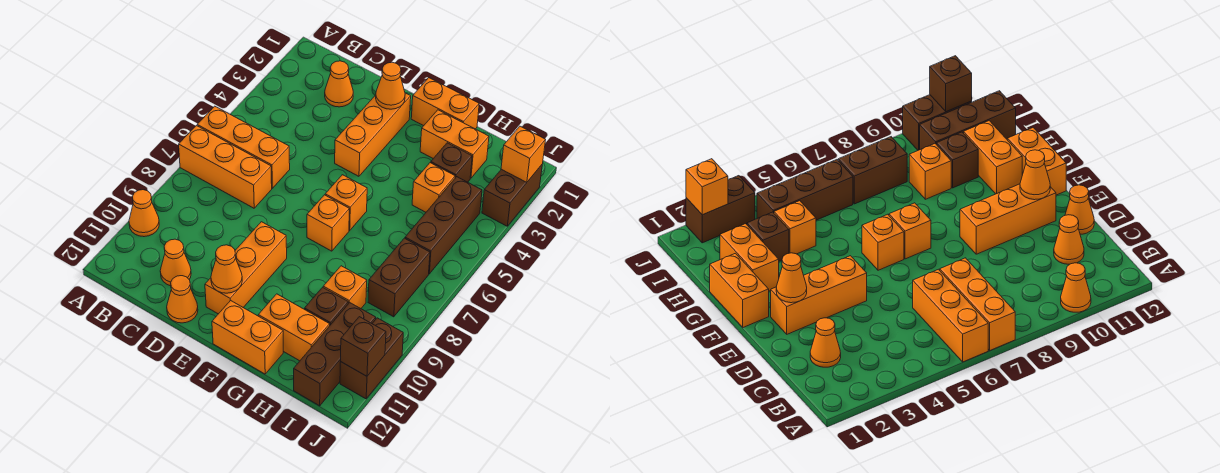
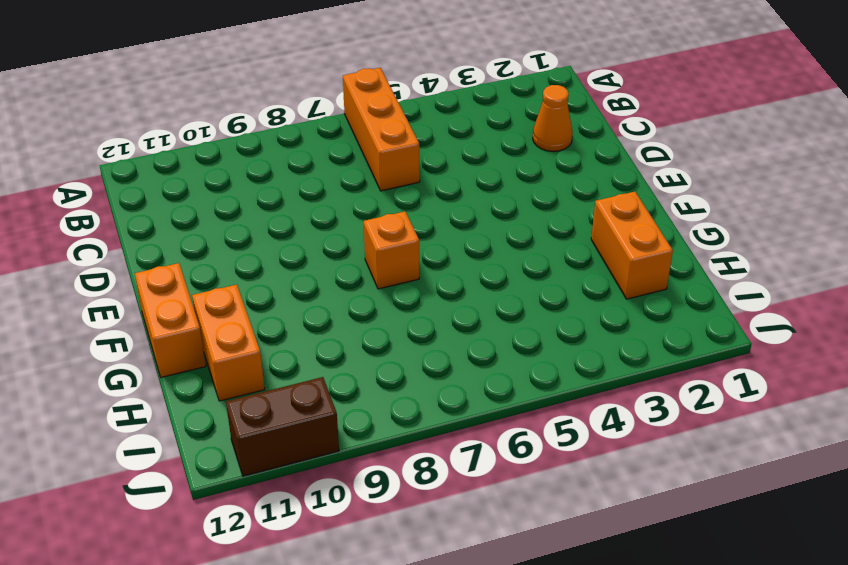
none -> orange brick A7:C7 level 1
none -> orange cone A10 level 1
none -> orange cone C11 level 1

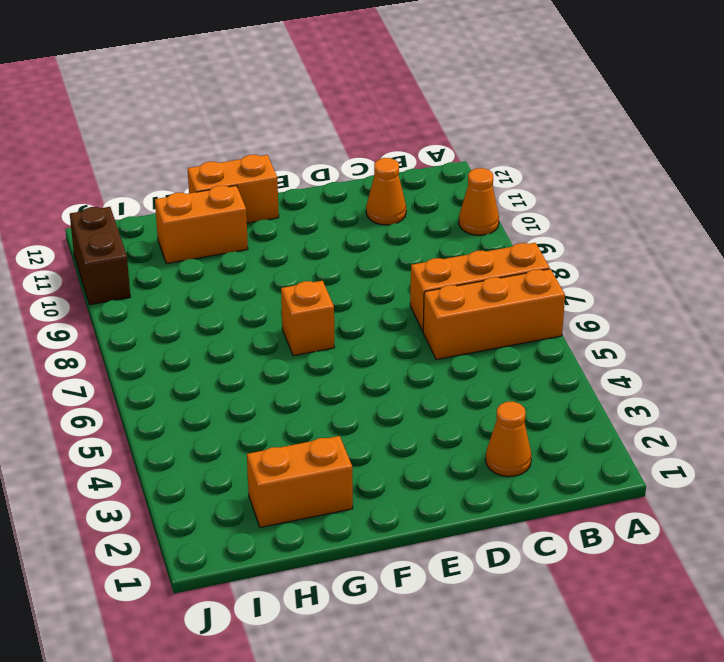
none -> orange cone D12 level 1
none -> orange brick E2:E4 level 1
none -> orange brick E9:E11 level 1

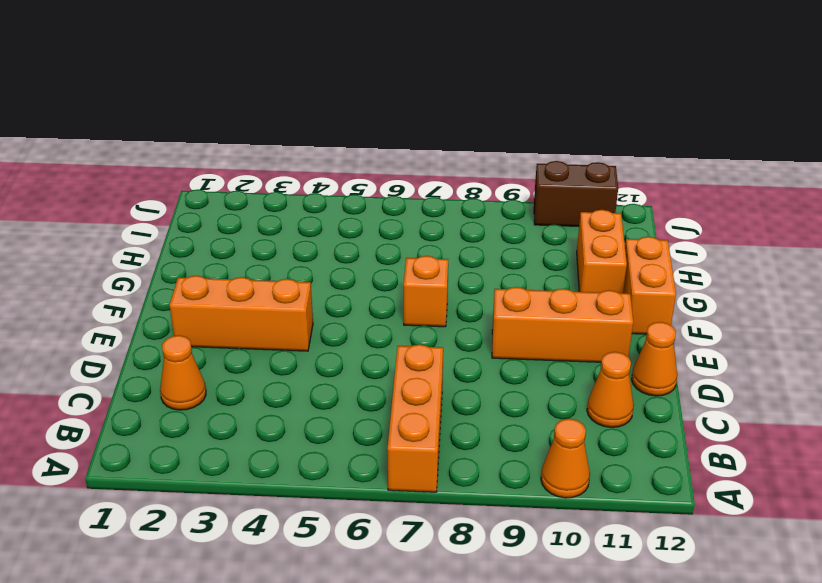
none -> orange brick A6:C6 level 1
none -> orange brick F1:G1 level 1
none -> orange brick F6 level 1

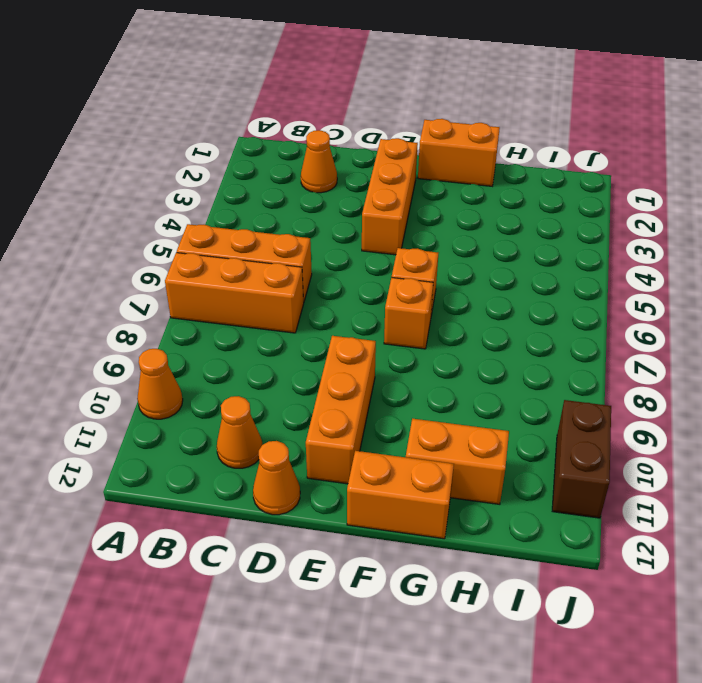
none -> orange brick G2:H2 level 1
none -> brown brick H3 level 1
none -> orange brick H4 level 1

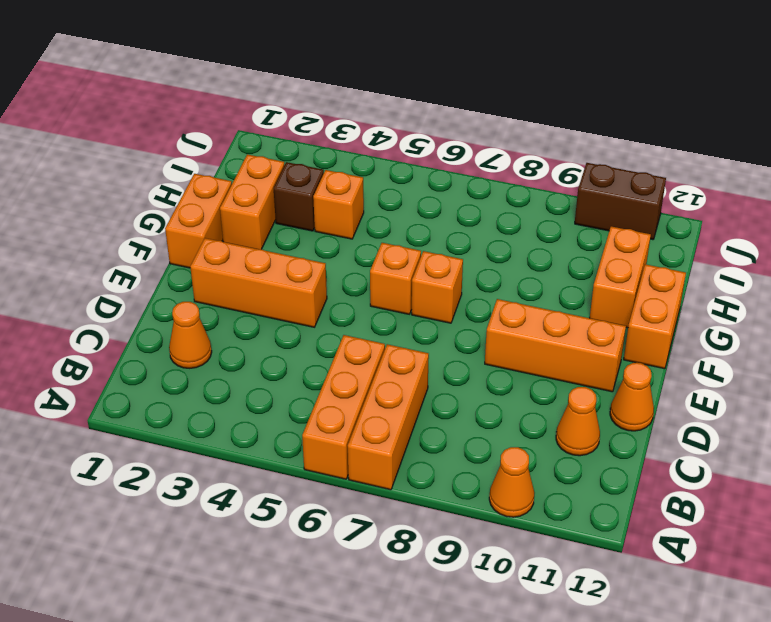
none -> orange brick H9 level 1
none -> brown brick H10 level 1
none -> brown brick I4:I6 level 1

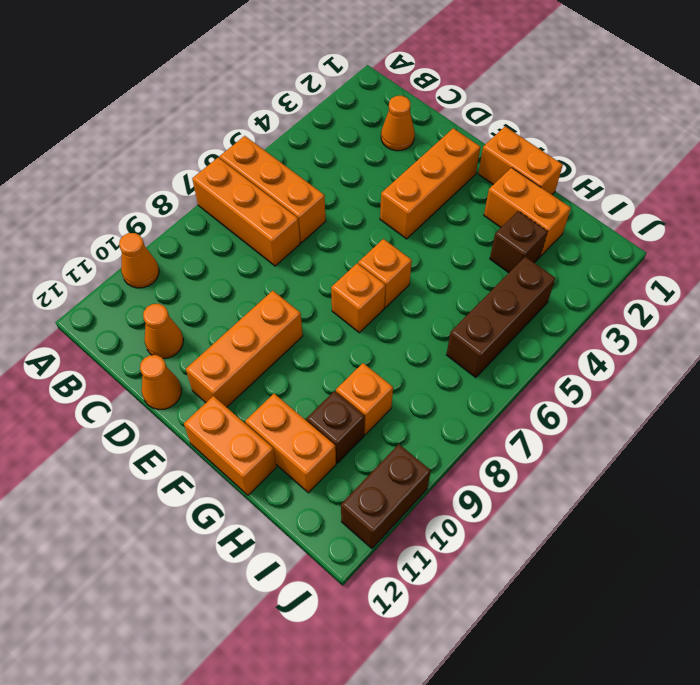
none -> orange brick H4 level 1
none -> brown brick I7:I8 level 1
none -> brown brick I10:I12 level 1

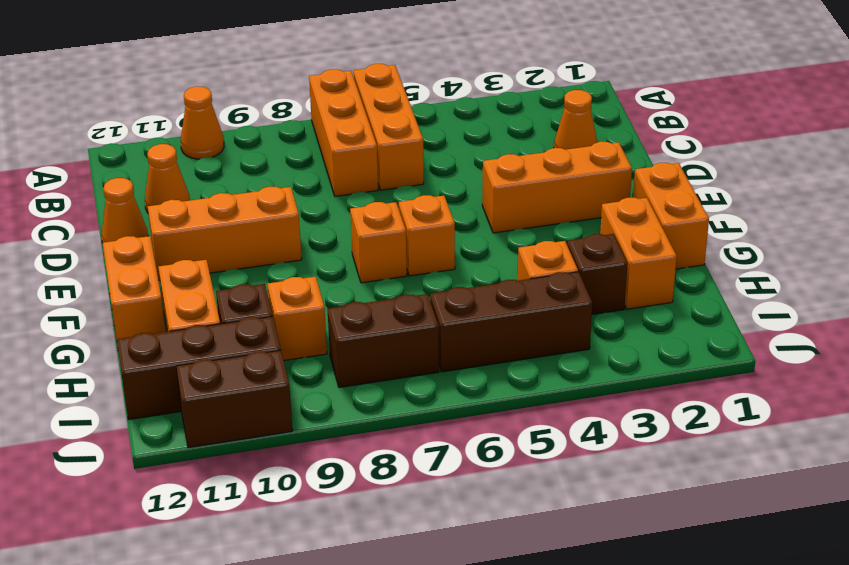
none -> brown brick J2:J3 level 1
none -> orange cone E2 level 2
none -> orange cone E11 level 2

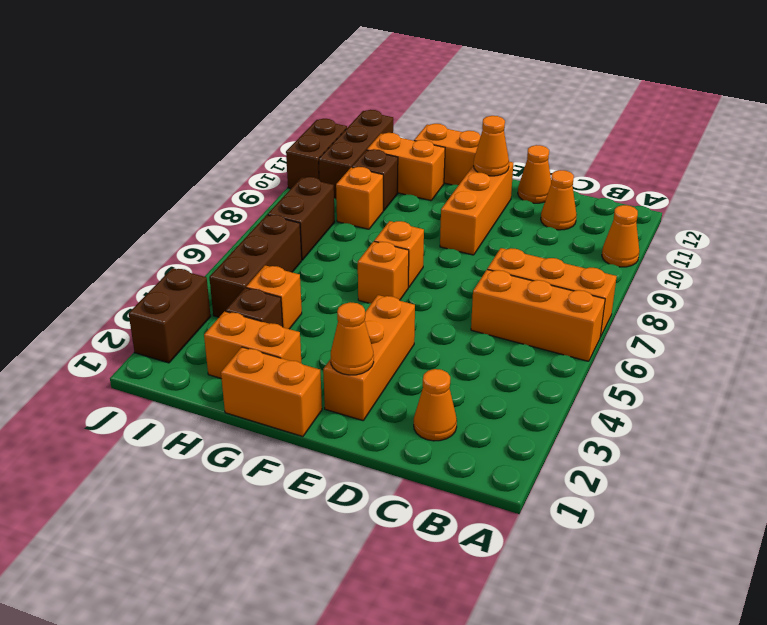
none -> orange brick J2 level 2
none -> brown brick J11 level 2

